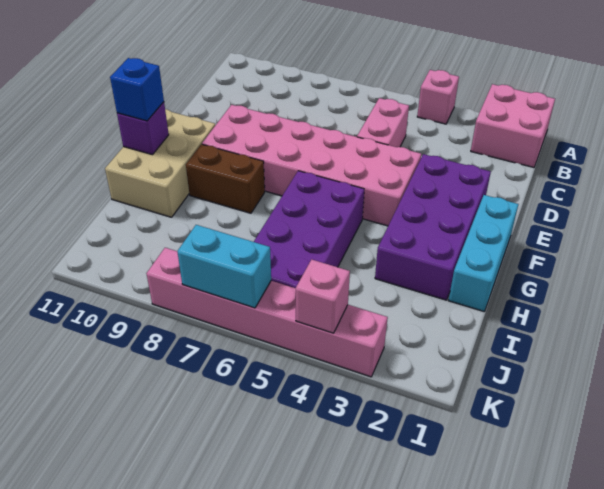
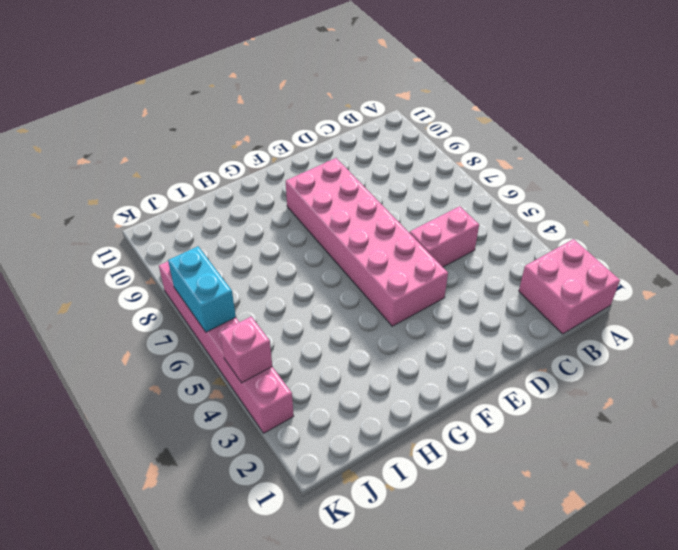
none -> pink brick A4 level 1
none -> purple brick E2:H3 level 1
none -> cyan brick F1:H1 level 1

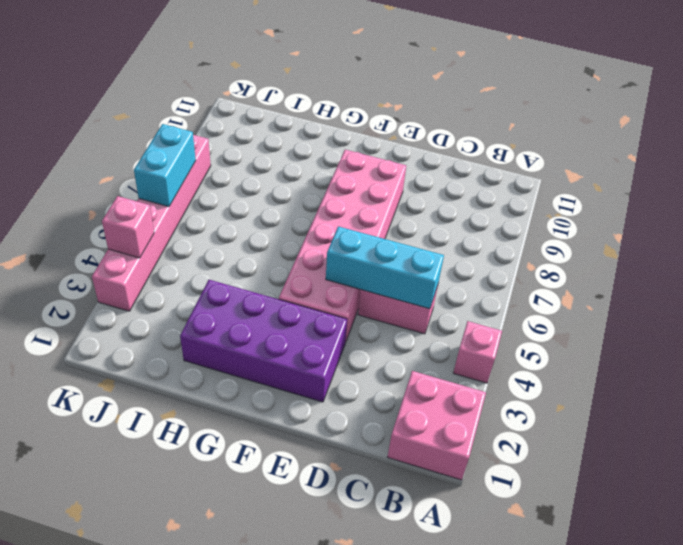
cyan brick C5:E5 level 2 -> cyan brick F1:H1 level 1
none -> tan brick F10:H11 level 1
none -> purple brick G5:J6 level 1
none -> brown brick G8:G9 level 1

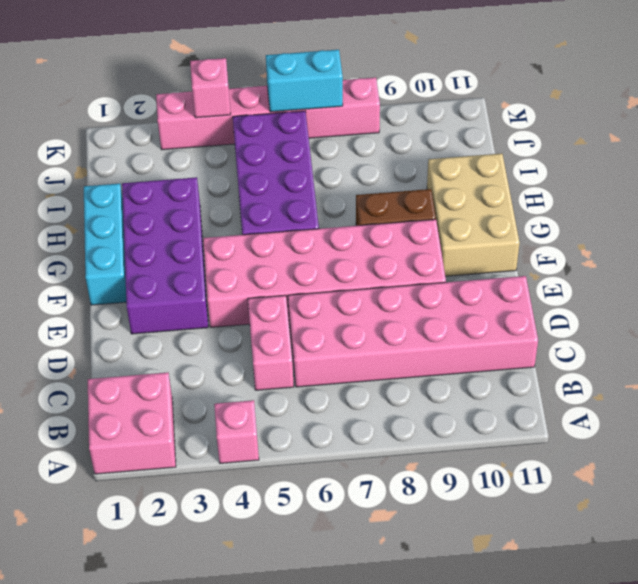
pink brick C6:D11 level 1 -> none
none -> purple brick G11 level 2
none -> blue brick G11 level 3

